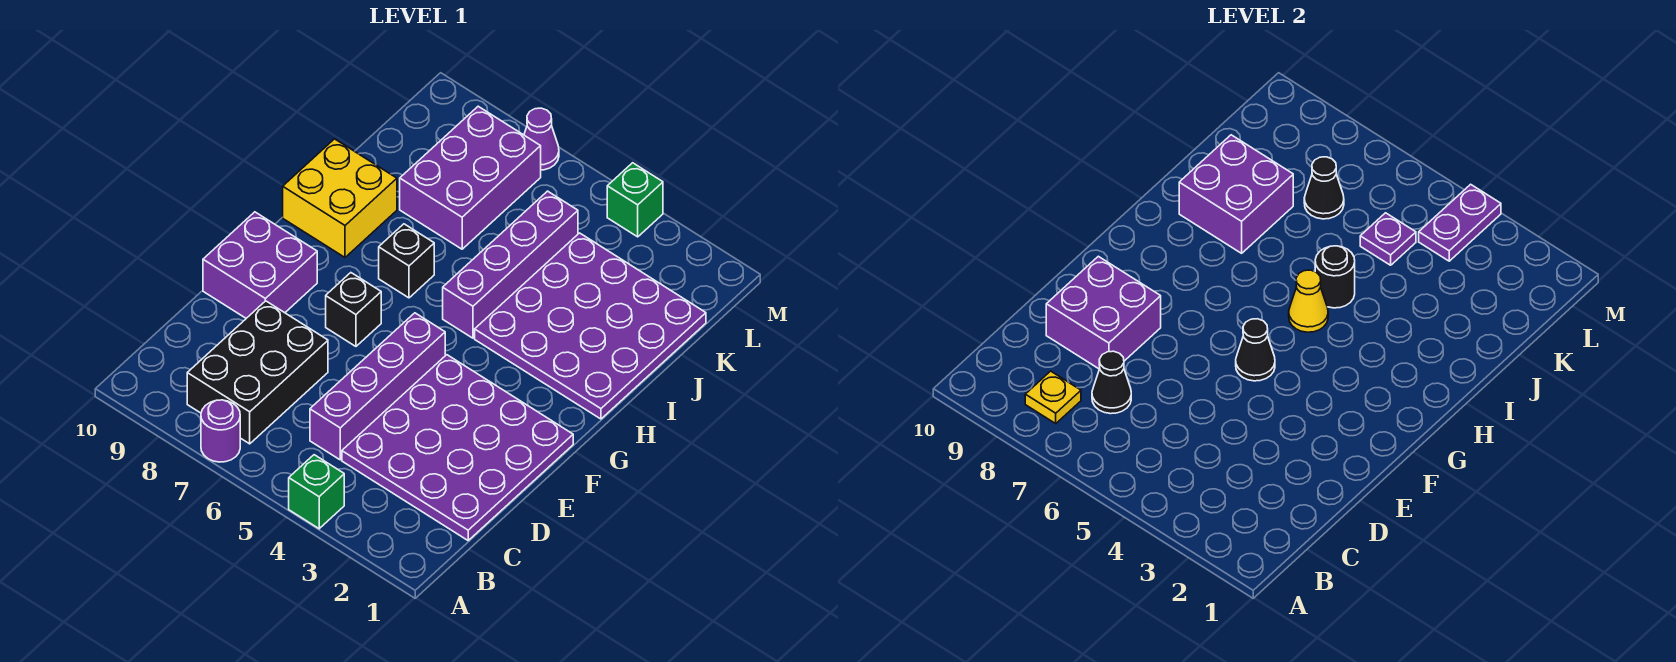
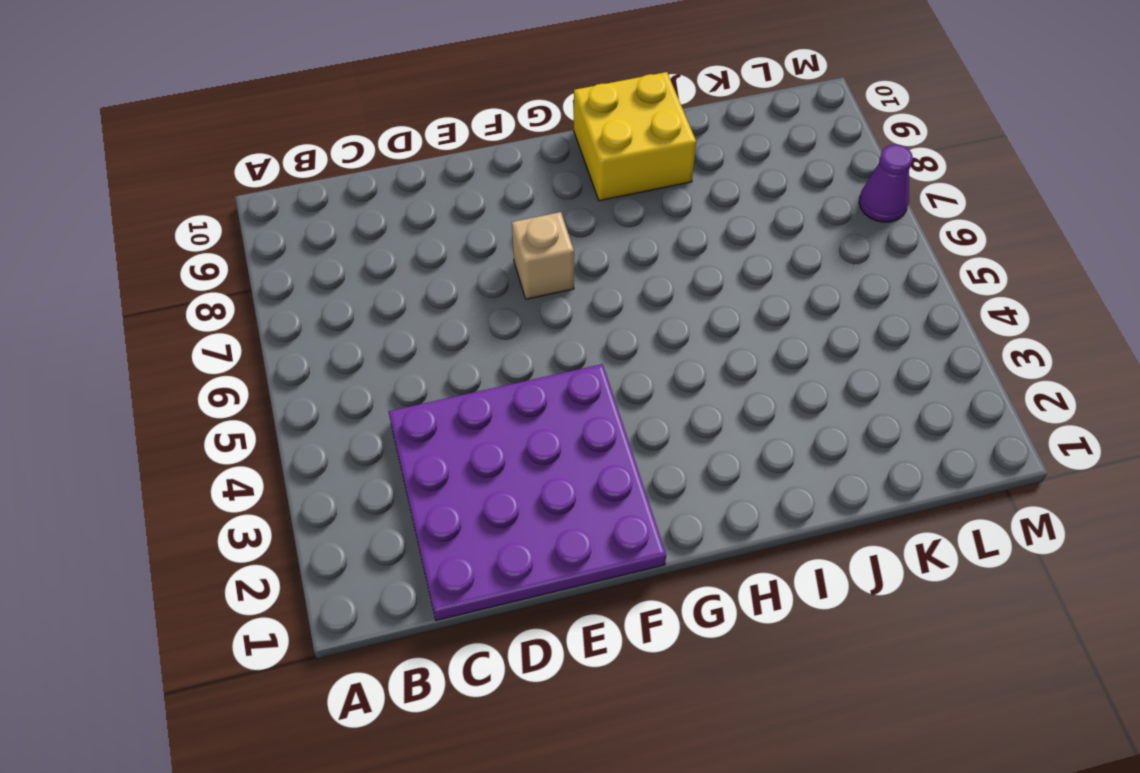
tan brick F7 level 1 -> black brick F7 level 1
none -> green brick A4 level 1
none -> purple round brick A7 level 1
none -> black brick B7:D8 level 1

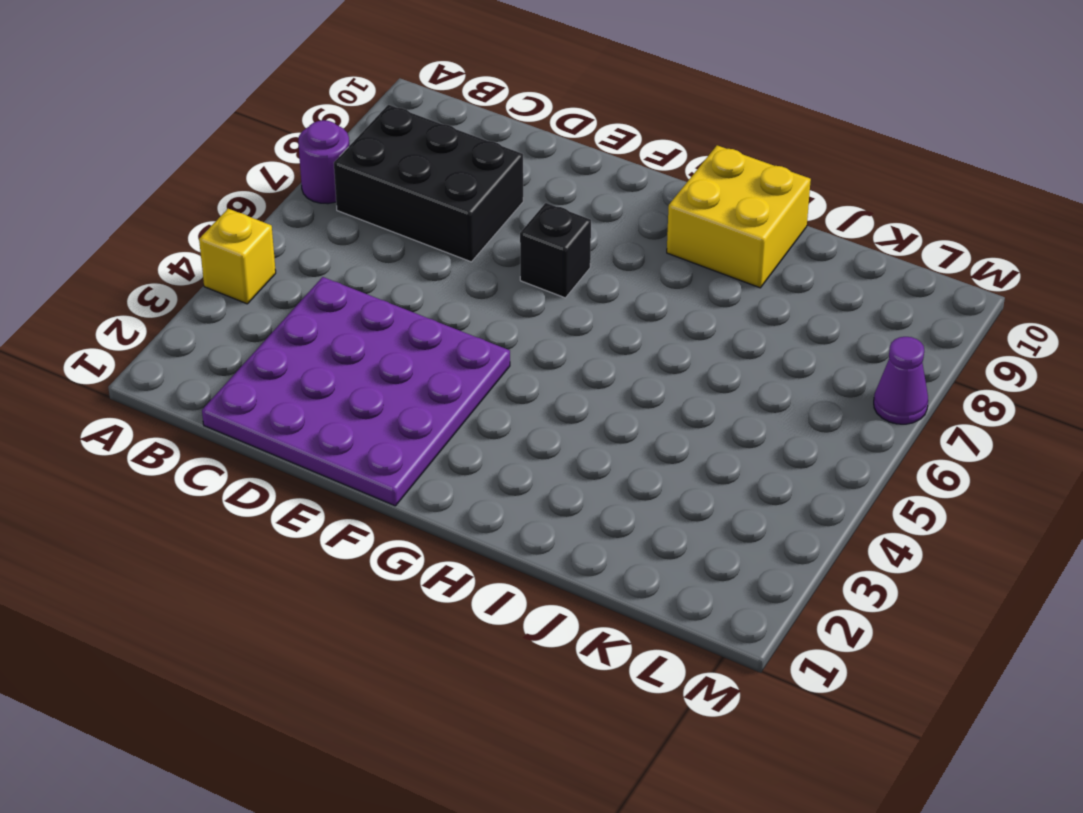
yellow brick A4 level 1 -> green brick A4 level 1
none -> purple brick C5:F5 level 1
none -> purple brick E9:F10 level 1
none -> purple plate H1:K4 level 1

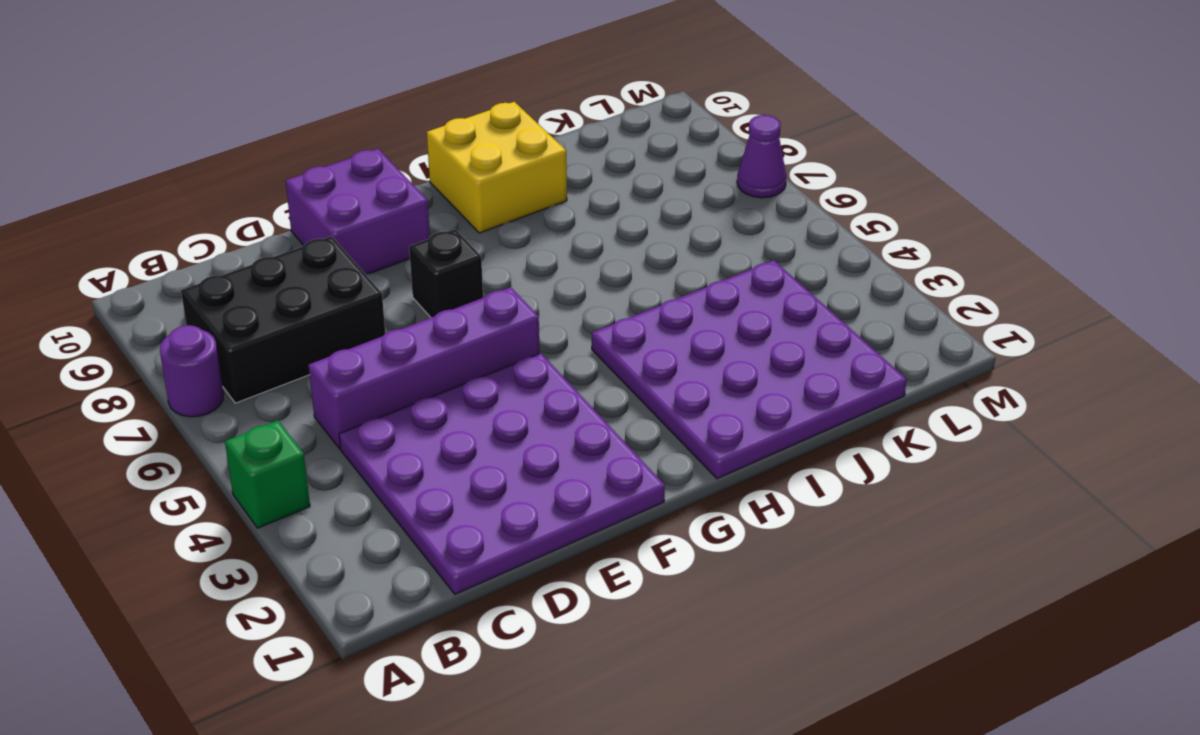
none -> purple brick H5:K5 level 1
none -> black brick H7 level 1
none -> purple brick J7:L8 level 1

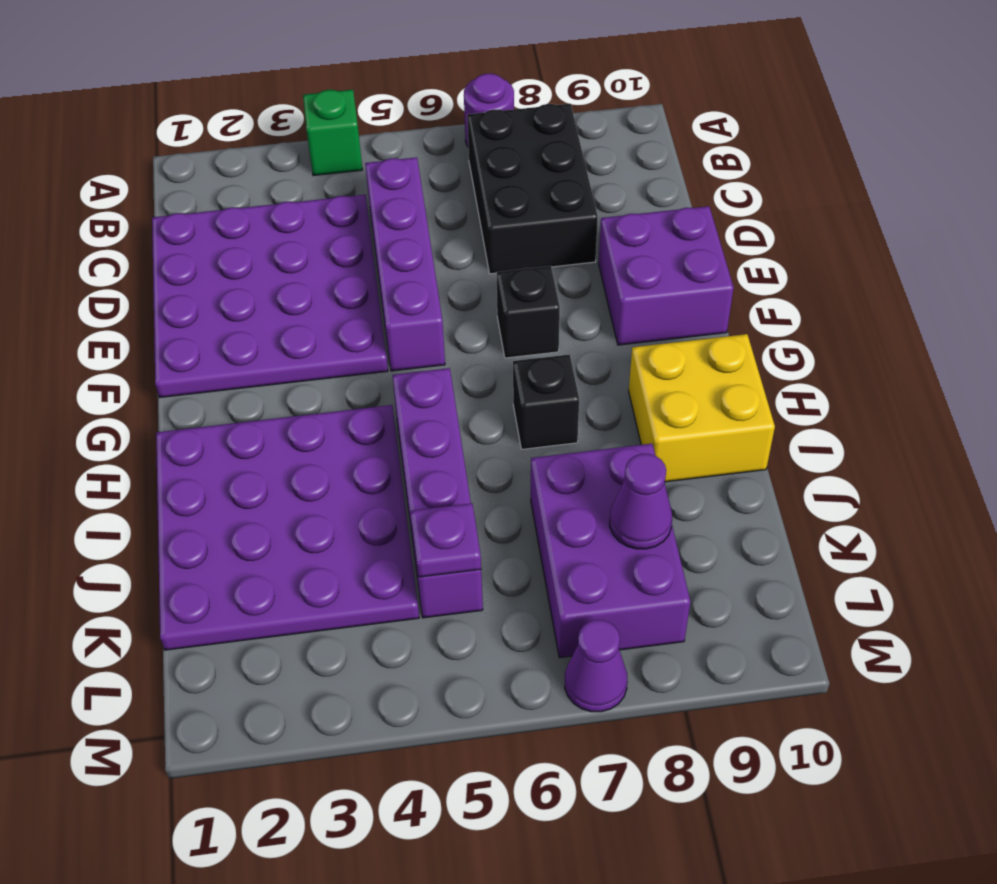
purple cone K8 level 2 -> none
none -> green brick M4 level 1
none -> yellow plate B8 level 2
none -> black cone C7 level 2

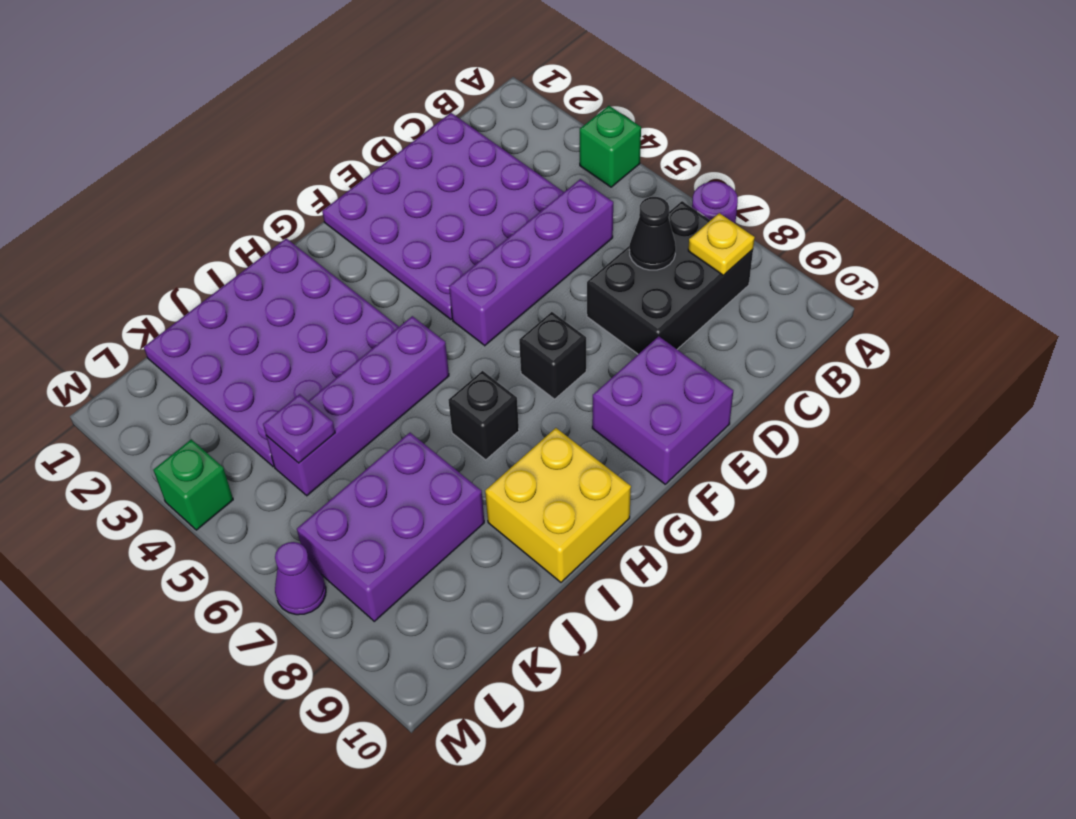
none -> purple brick D8:E9 level 2
none -> black cone F5 level 2
none -> yellow cone H5 level 2

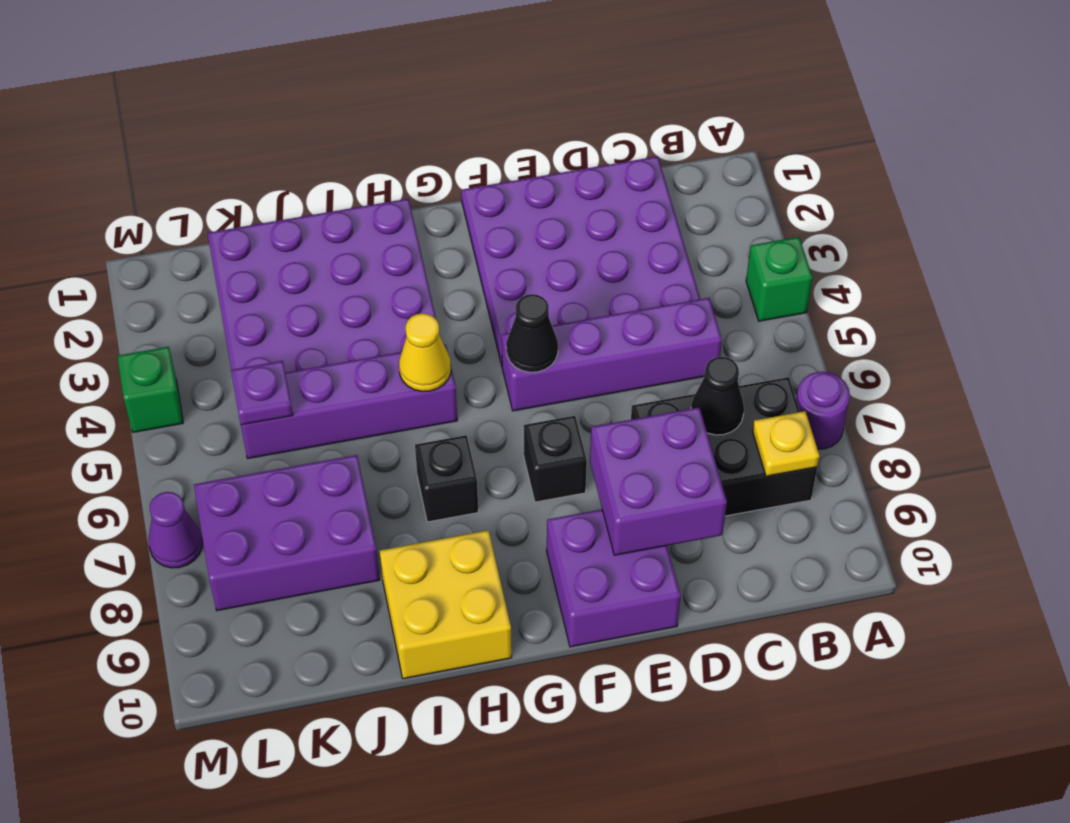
none -> black round brick I5 level 2
none -> purple brick I8:J9 level 2
none -> black cone K7 level 2

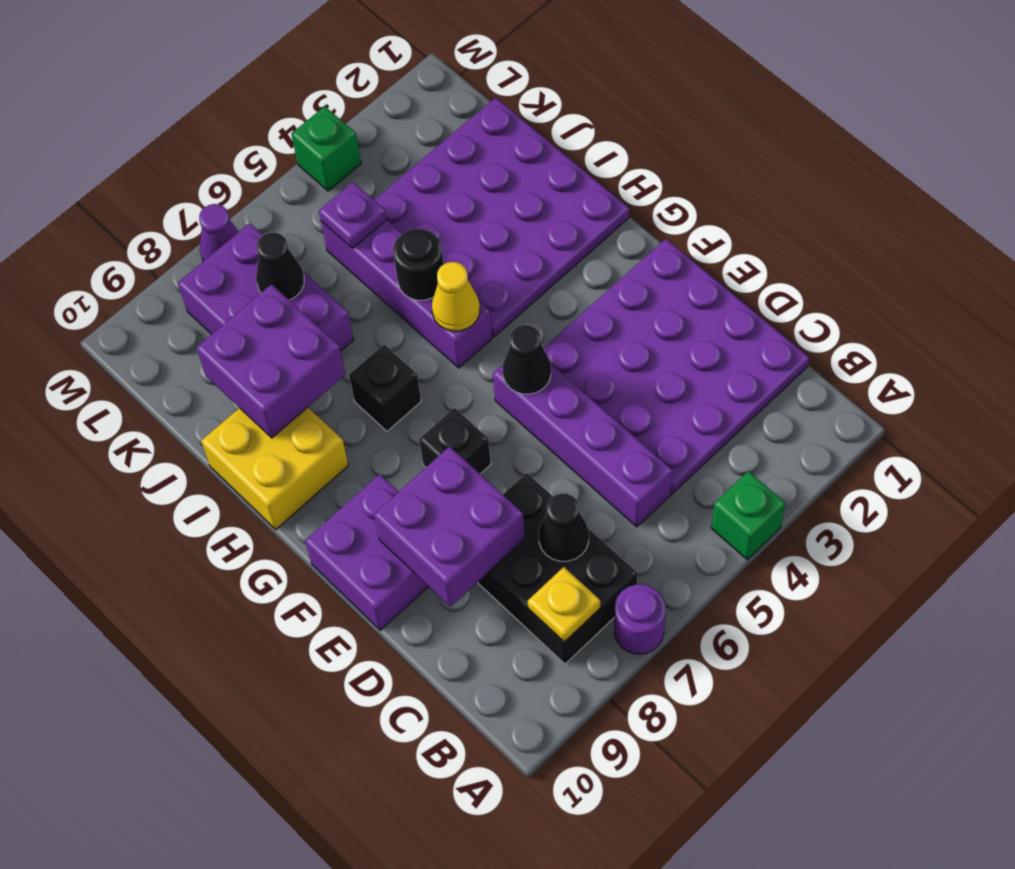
none -> purple plate L4:M4 level 2

